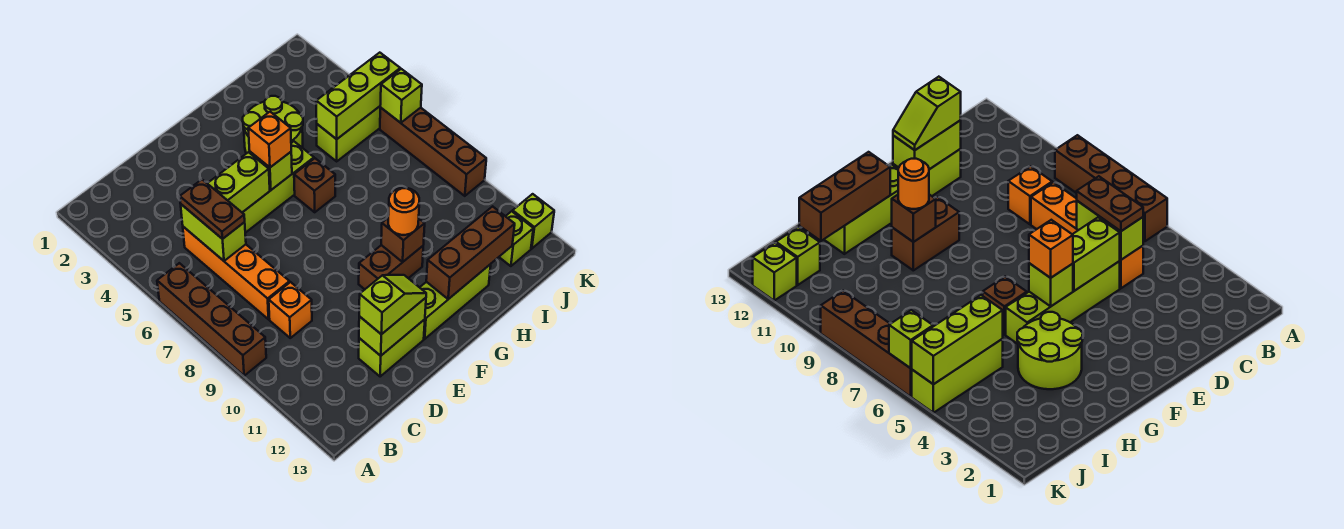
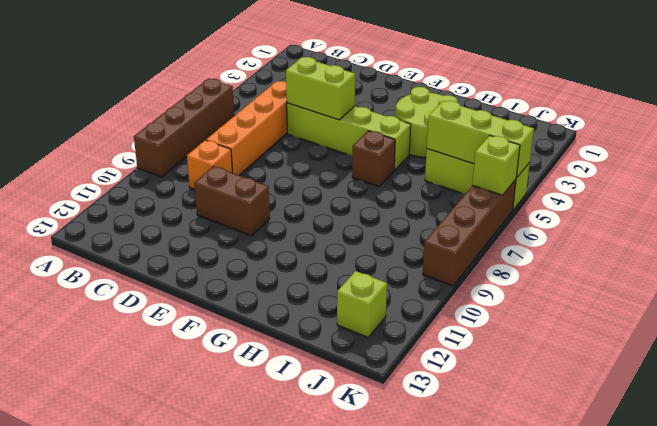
brown brick D10:E10 level 1 -> brown brick F10:G10 level 1
none -> lime brick D12:E12 level 1
none -> lime brick F12:H12 level 1
none -> lime brick K12 level 1

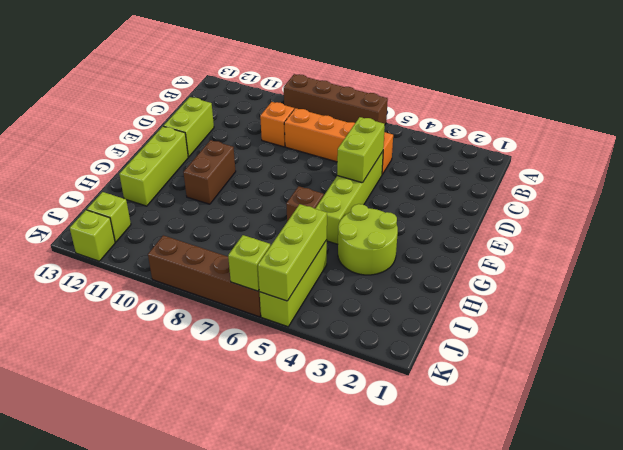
none -> lime brick C5:C6 level 2
none -> lime brick D12:E12 level 2
none -> lime brick F5 level 2

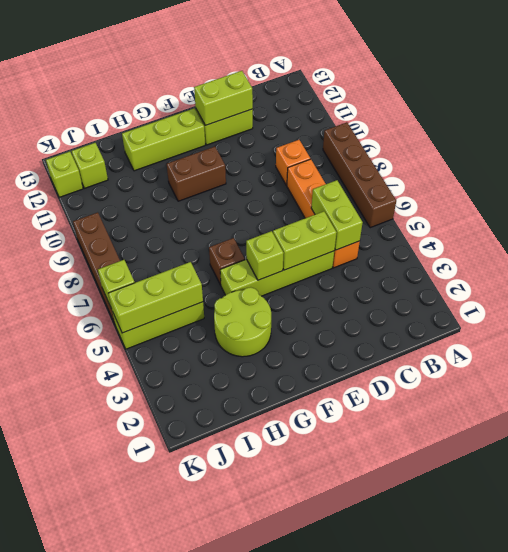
none -> brown brick G10 level 2
none -> brown brick G12:I12 level 2
none -> brown plate C5:C6 level 3

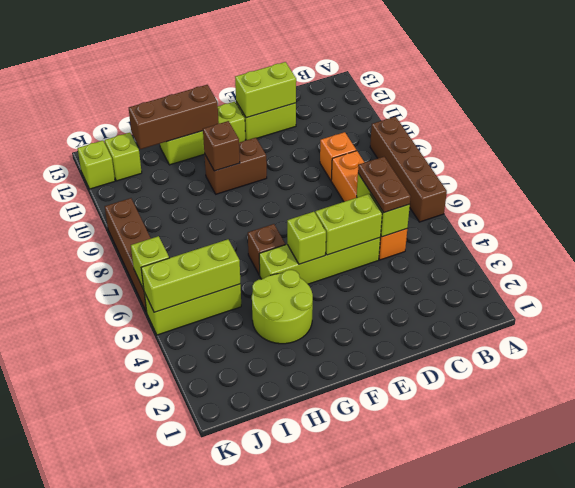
none -> lime slope D12:E12 level 3 top D
none -> orange brick F5 level 3
none -> orange round brick G10 level 3

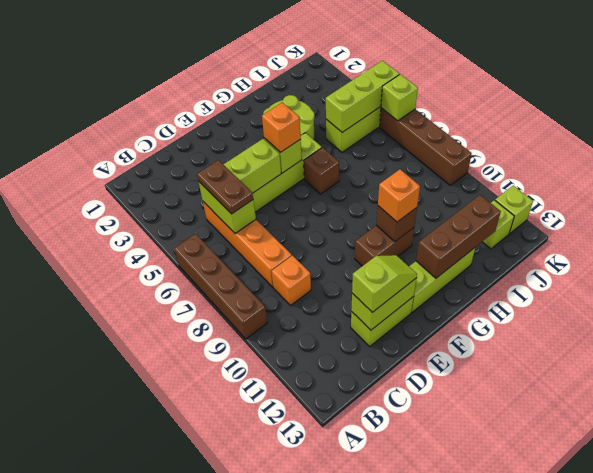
orange brick G10 level 3 -> orange round brick G10 level 3

